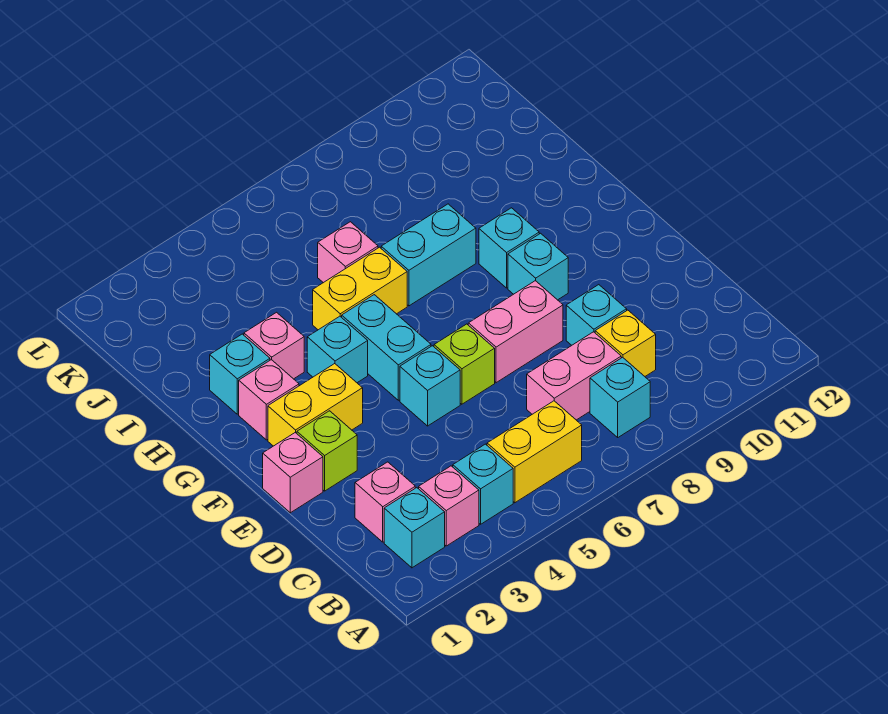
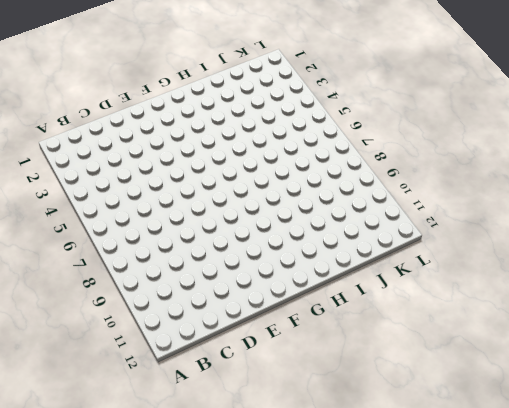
none -> cyan brick B2 level 1
none -> pink brick B3 level 1
none -> cyan brick B4 level 1

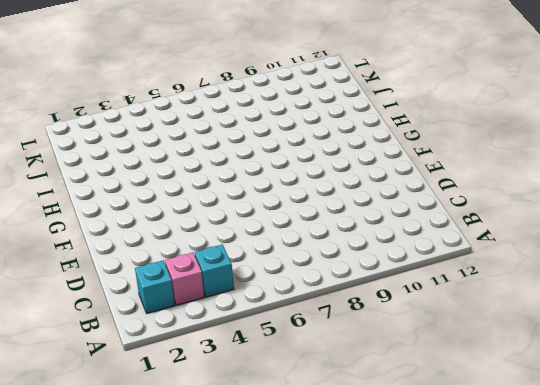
none -> yellow brick B5:B6 level 1
none -> cyan brick B8 level 1
none -> pink brick C2 level 1

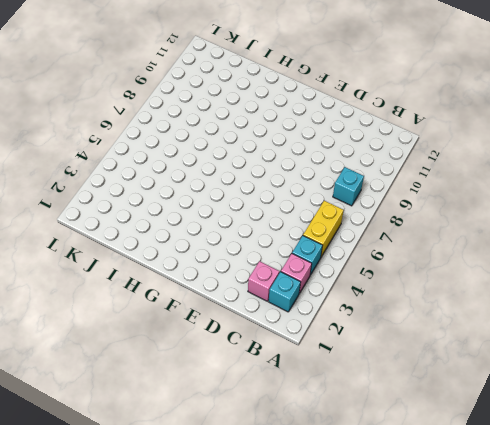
none -> pink brick C7:C8 level 1
none -> yellow brick C9 level 1
none -> cyan brick D9 level 1

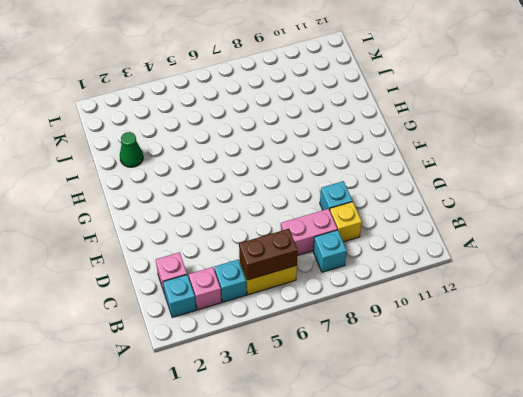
brown brick B5:B6 level 2 -> none
green cone I2 level 1 -> none
none -> pink brick E1 level 1
none -> lime brick E2 level 1
none -> cyan brick E5 level 1

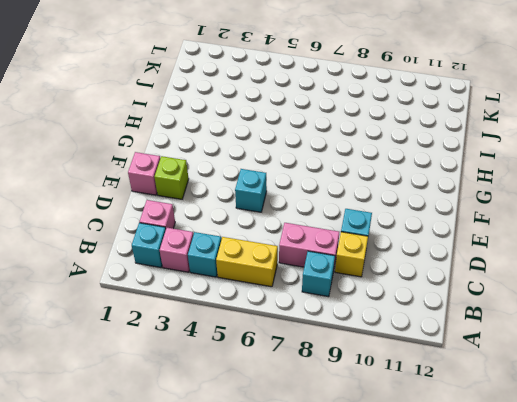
none -> lime brick E6 level 1
none -> pink brick E7:E8 level 1
none -> yellow brick F2:F3 level 1

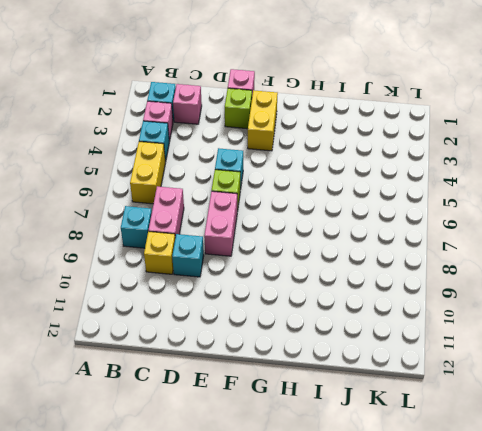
none -> cyan brick F5:G5 level 1
none -> cyan brick F9 level 1
none -> pink brick G2 level 1

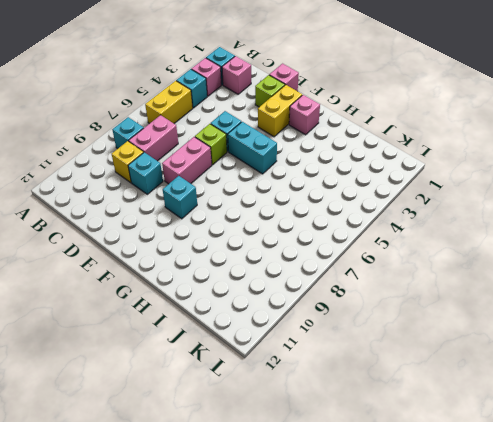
none -> cyan brick G4 level 1
none -> cyan brick G9 level 1
none -> cyan brick H2 level 1

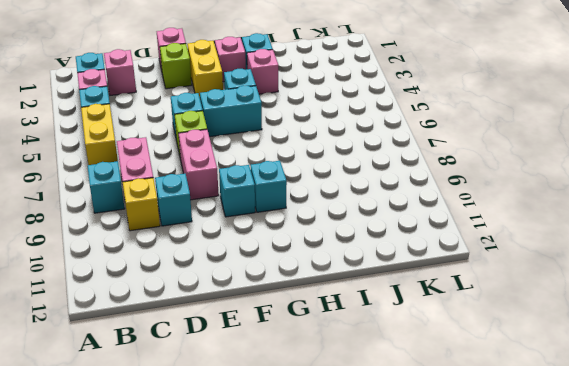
none -> yellow brick H5:H6 level 1
none -> cyan brick H7:H8 level 1
none -> pink brick I6 level 1

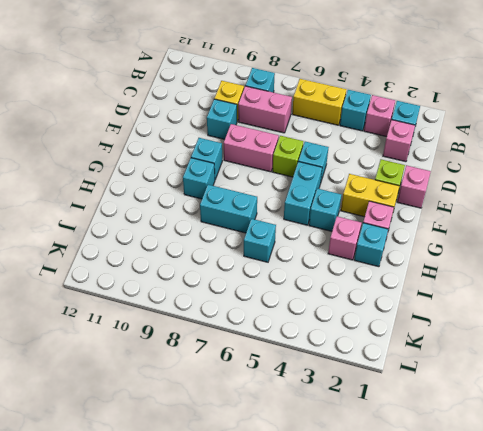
cyan brick I6 level 1 -> pink brick I6 level 1
none -> yellow brick H5:H6 level 1

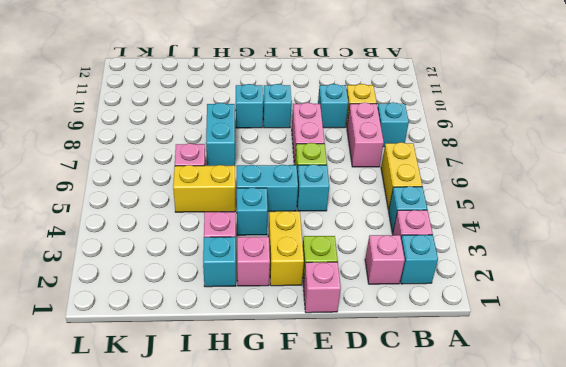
yellow brick H5:I5 level 1 -> yellow brick H5:H6 level 1

